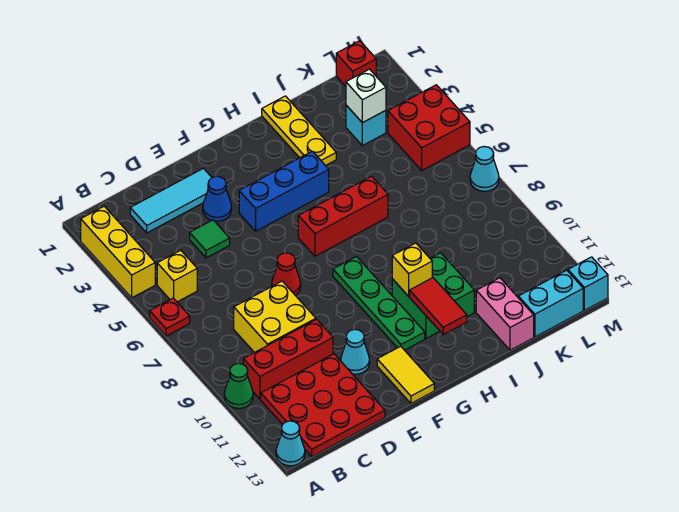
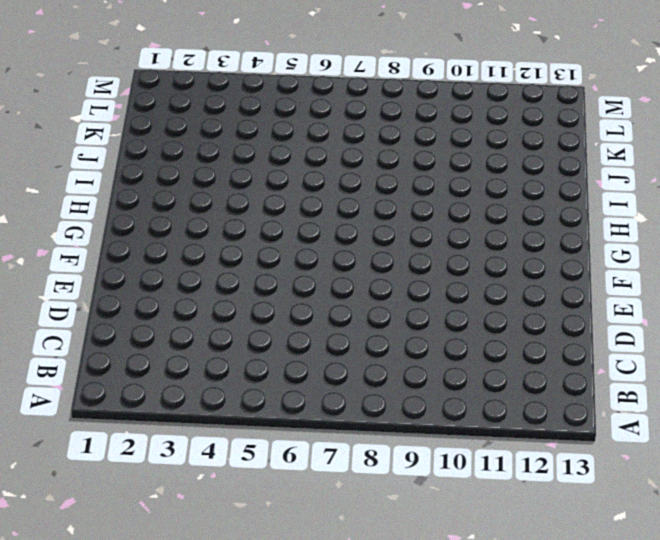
none -> yellow brick A2:A4 level 1
none -> red plate A6 level 1
none -> green cone A10 level 1

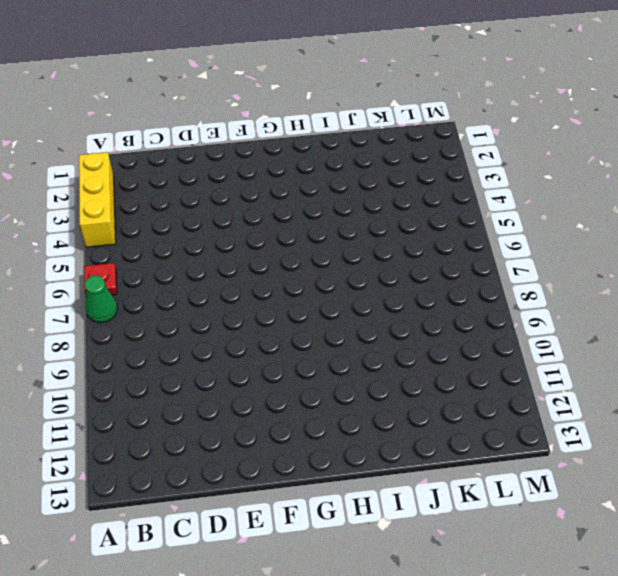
green cone A7 level 1 -> green cone A10 level 1
none -> cyan cone A13 level 1
none -> yellow brick B5 level 1
none -> red brick B10:D10 level 1

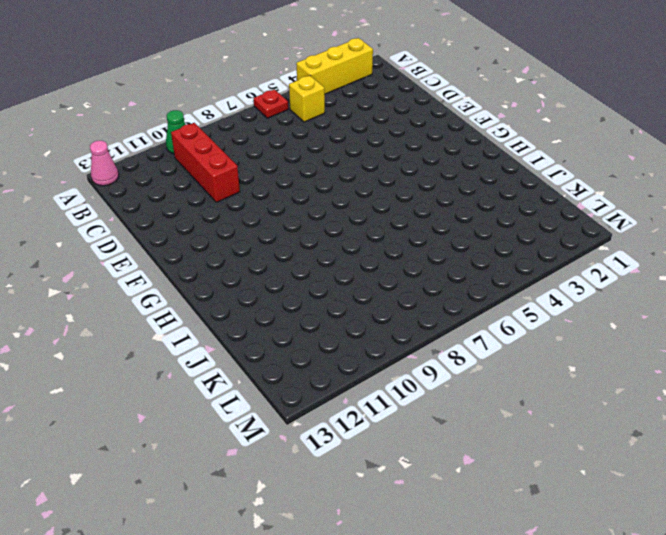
pink cone A13 level 1 -> cyan cone A13 level 1
none -> red plate B11:D13 level 1
none -> cyan tile C2:E2 level 1
none -> yellow brick C8:D9 level 1

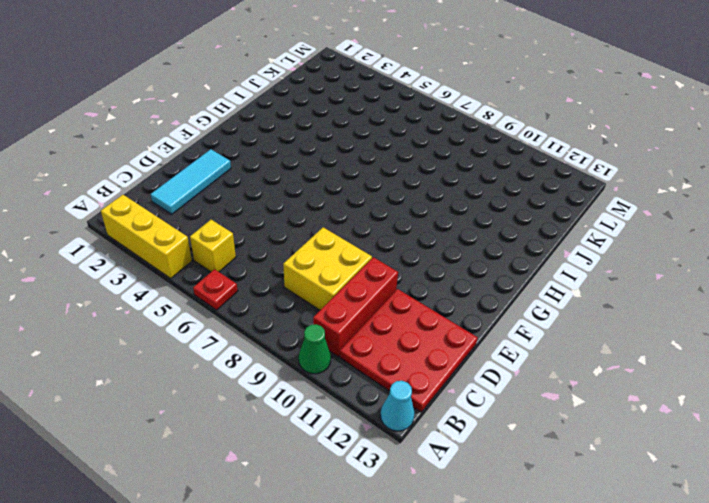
none -> green tile D4 level 1
none -> blue cone E3 level 1
none -> red cone E7 level 1

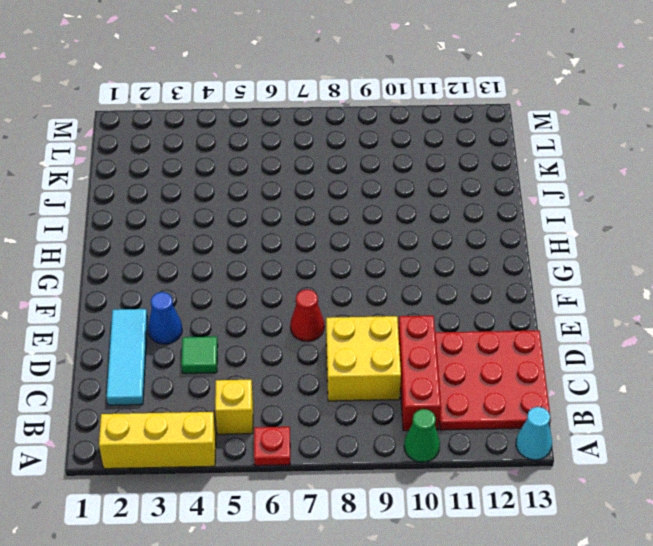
none -> cyan cone E11 level 1
none -> blue brick F4:H4 level 1
none -> yellow tile F12:F13 level 1

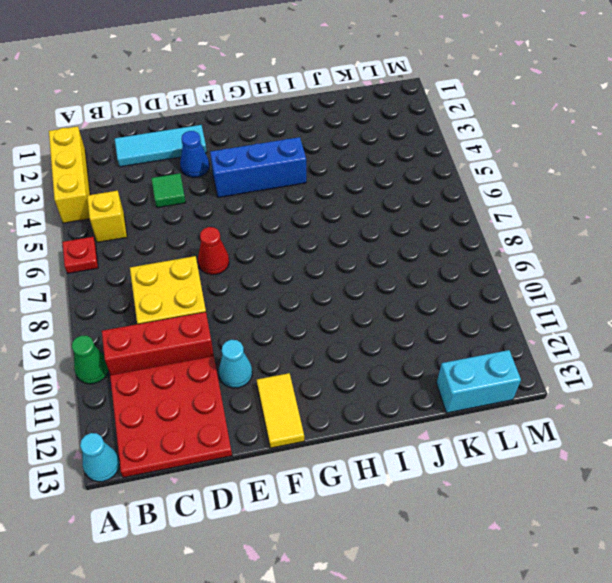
none -> red brick G6:I6 level 1
none -> green plate G8:G11 level 1
none -> green brick H10:I11 level 1

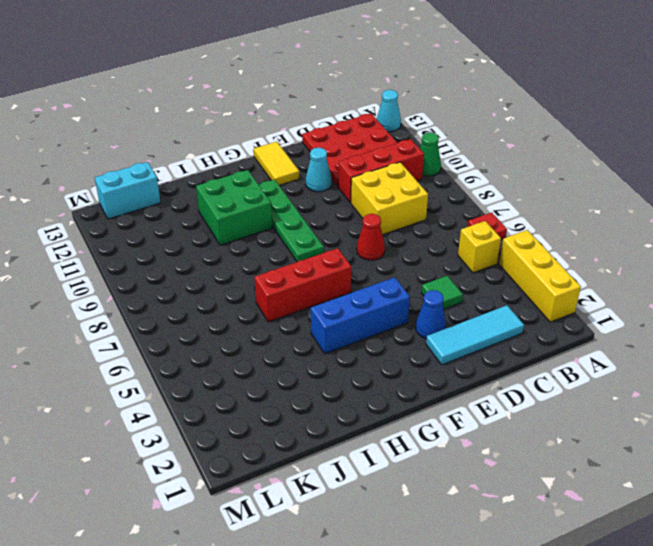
none -> yellow plate I1:I3 level 1
none -> pink brick J12:J13 level 1
none -> cyan brick K3 level 1

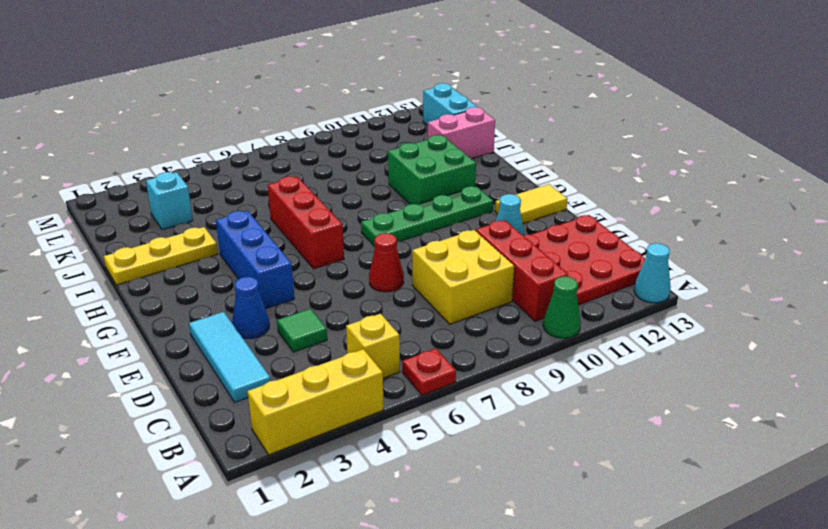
none -> red brick L1 level 1
none -> red brick L4:M5 level 1
none -> cyan cone M7 level 1

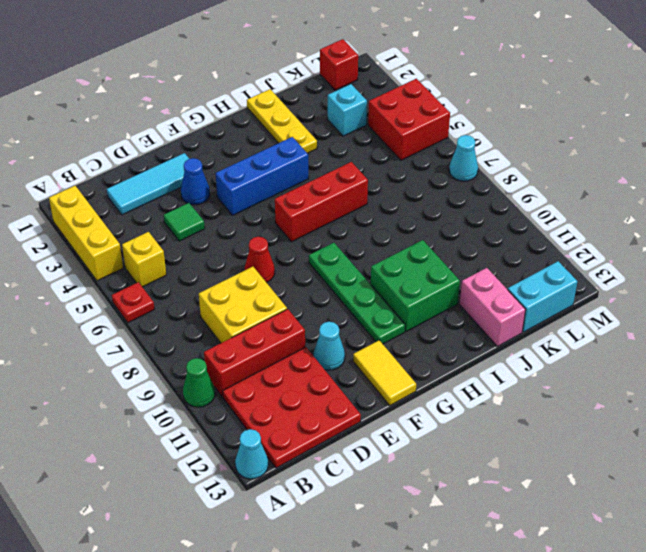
none -> cyan brick M13 level 1
none -> yellow brick H10 level 2
none -> red tile H11:H12 level 2

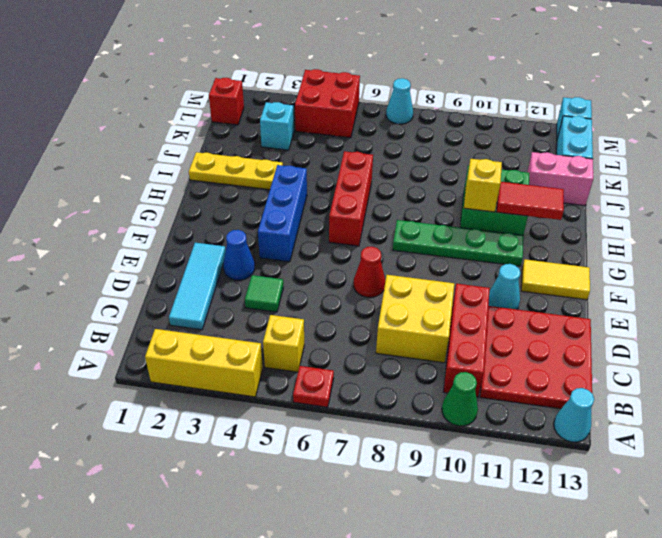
none -> white brick K3 level 2

